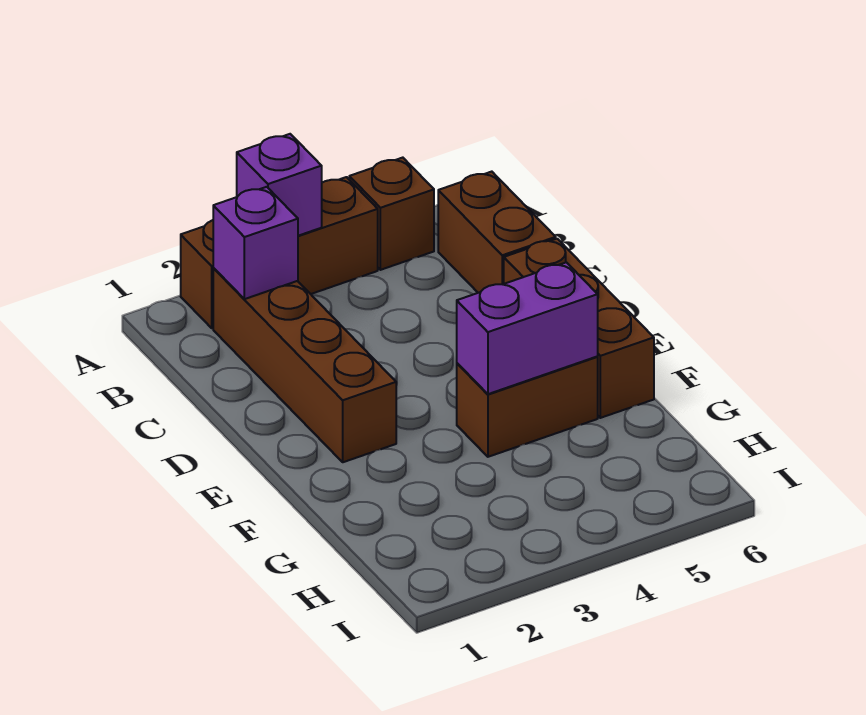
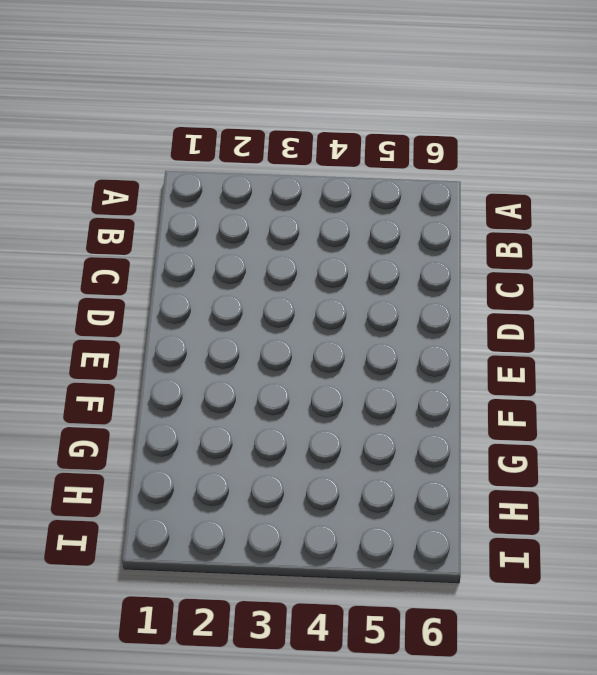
none -> brown brick A2:A4 level 1
none -> brown brick A5 level 1

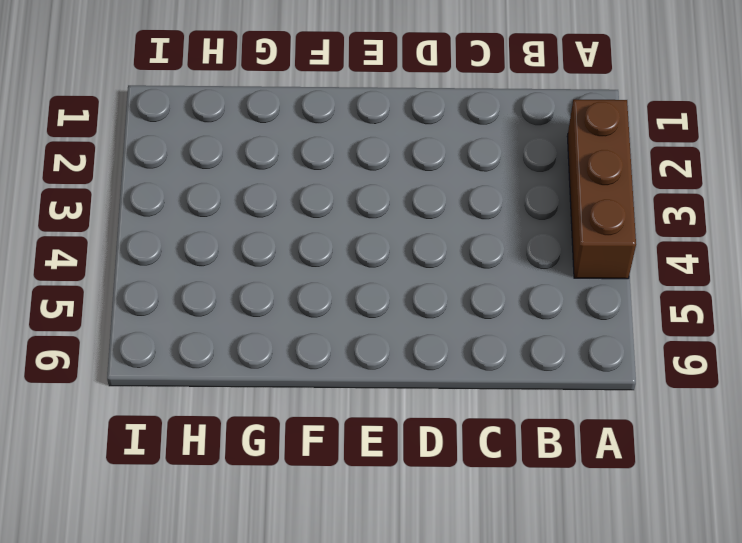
none -> brown brick A5 level 1
none -> brown brick B2:E2 level 1

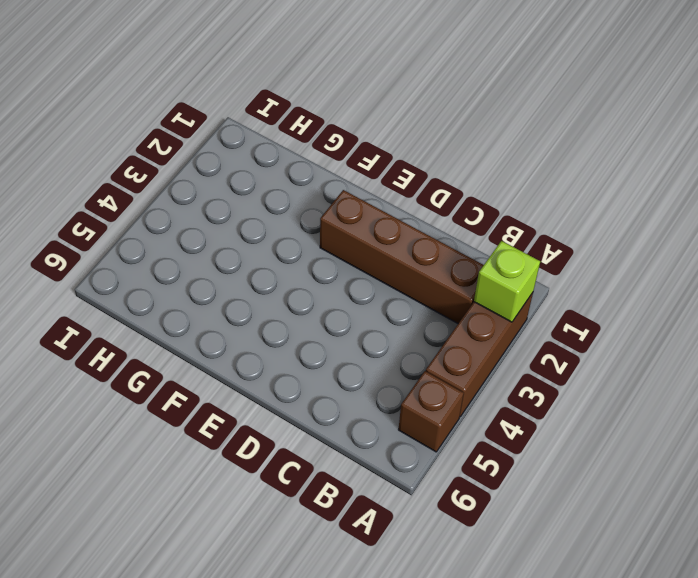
lime brick A2 level 2 -> none
none -> brown brick B6:C6 level 1
none -> brown brick D6:F6 level 1

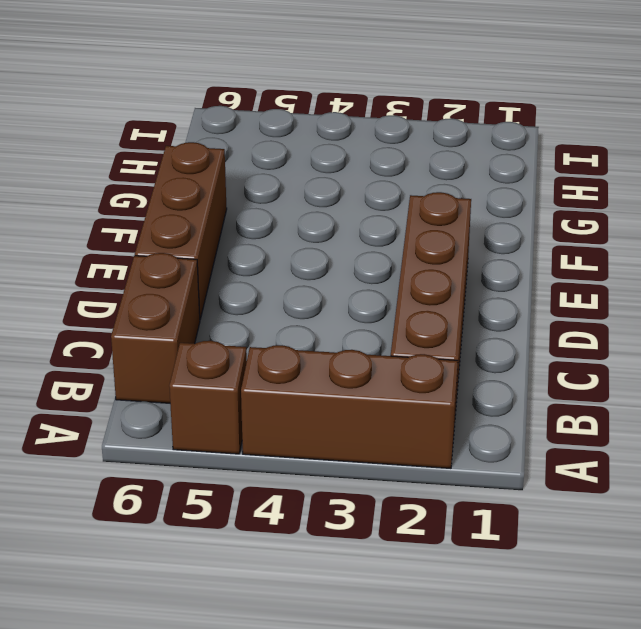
none -> brown brick F4:F5 level 1
none -> purple brick A3 level 2

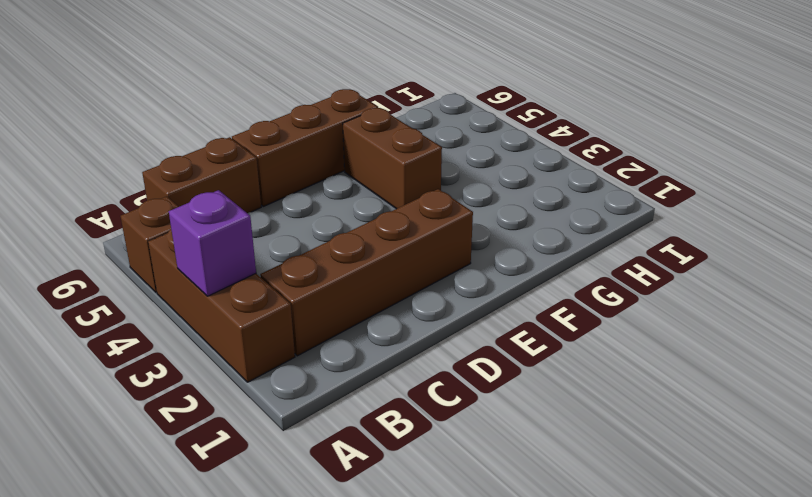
none -> purple brick B2 level 2
none -> purple brick F4:F5 level 2

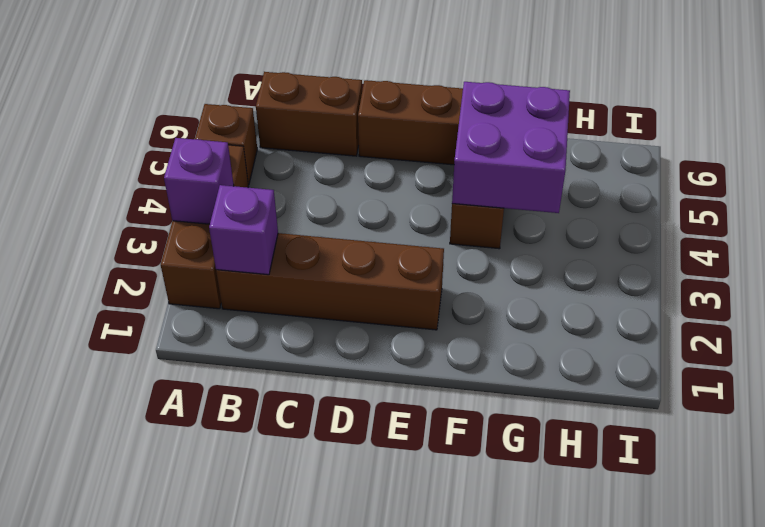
purple brick F4:G5 level 2 -> purple brick F4:F5 level 2

